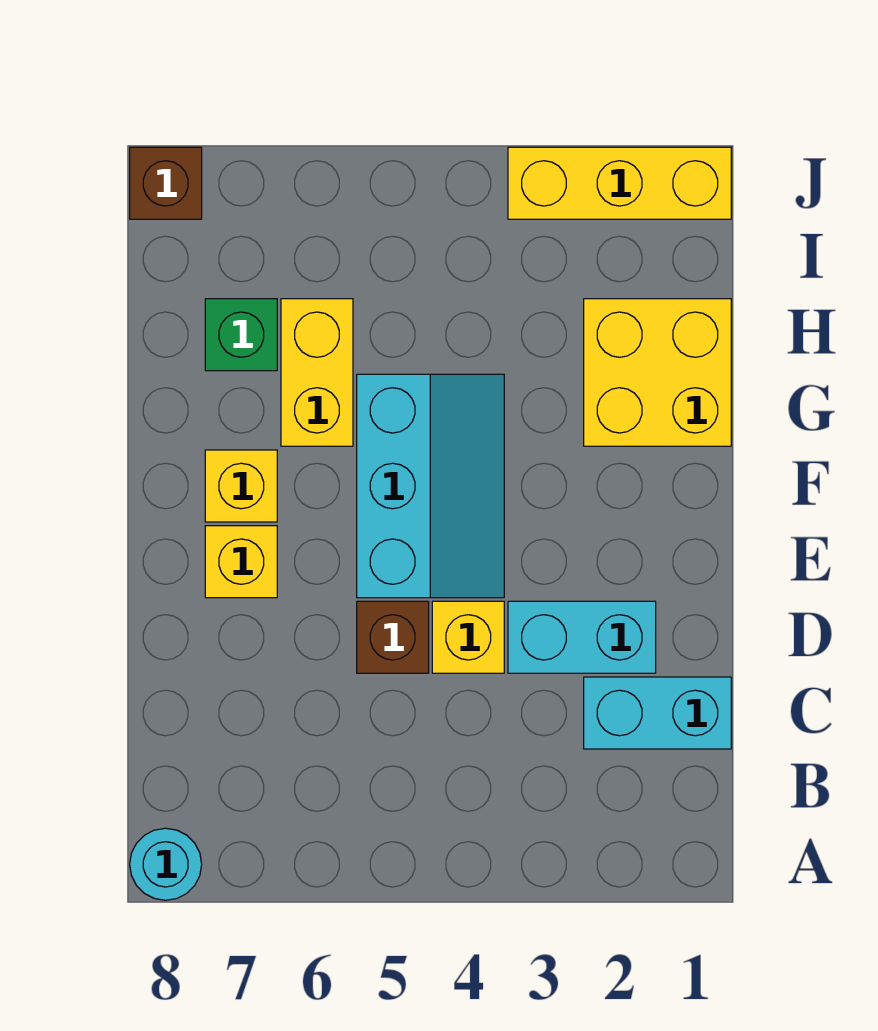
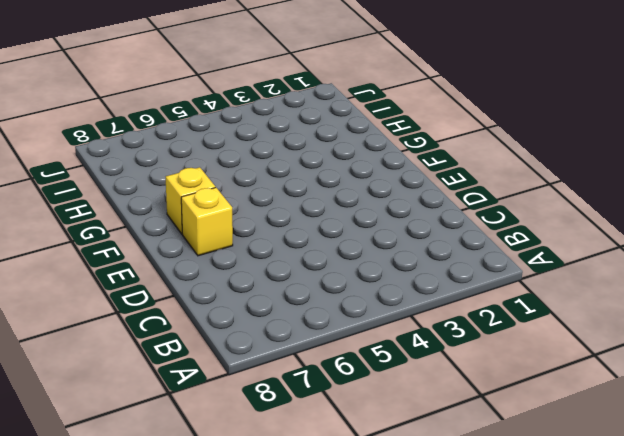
none -> cyan round brick A8 level 1
none -> cyan brick C1:C2 level 1
none -> cyan brick D2:D3 level 1

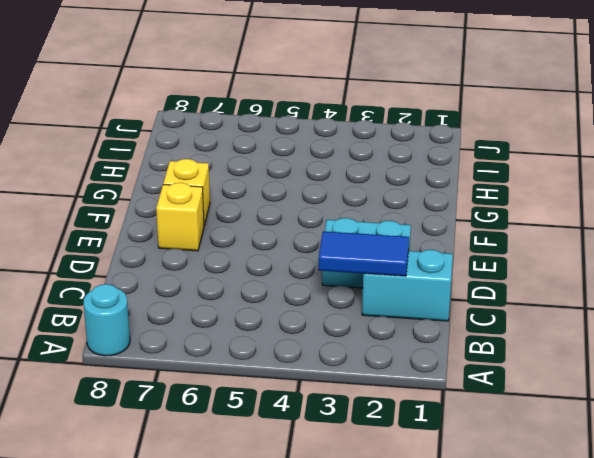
blue tile C2:C3 level 2 -> none
none -> yellow brick D4 level 1
none -> brown brick D5 level 1
none -> cyan slope E4:G5 level 1 top 5

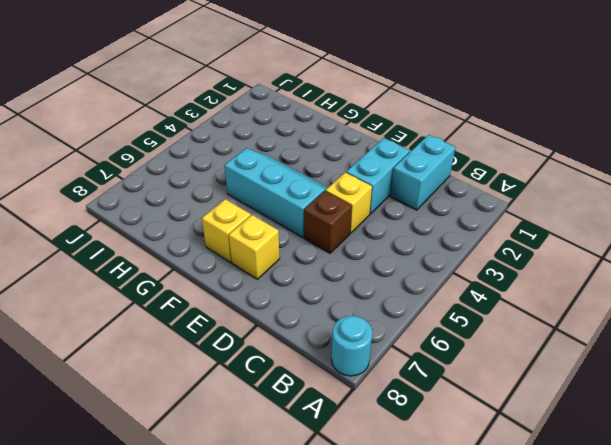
none -> yellow brick G1:H2 level 1
none -> yellow brick G6:H6 level 1
none -> green brick H7 level 1

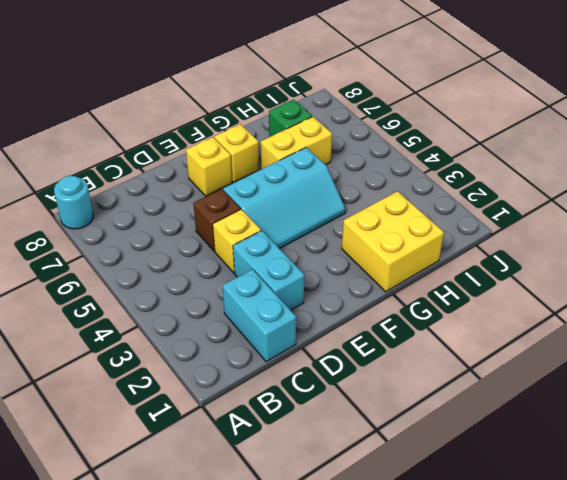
none -> yellow brick J1:J3 level 1
none -> brown brick J8 level 1

